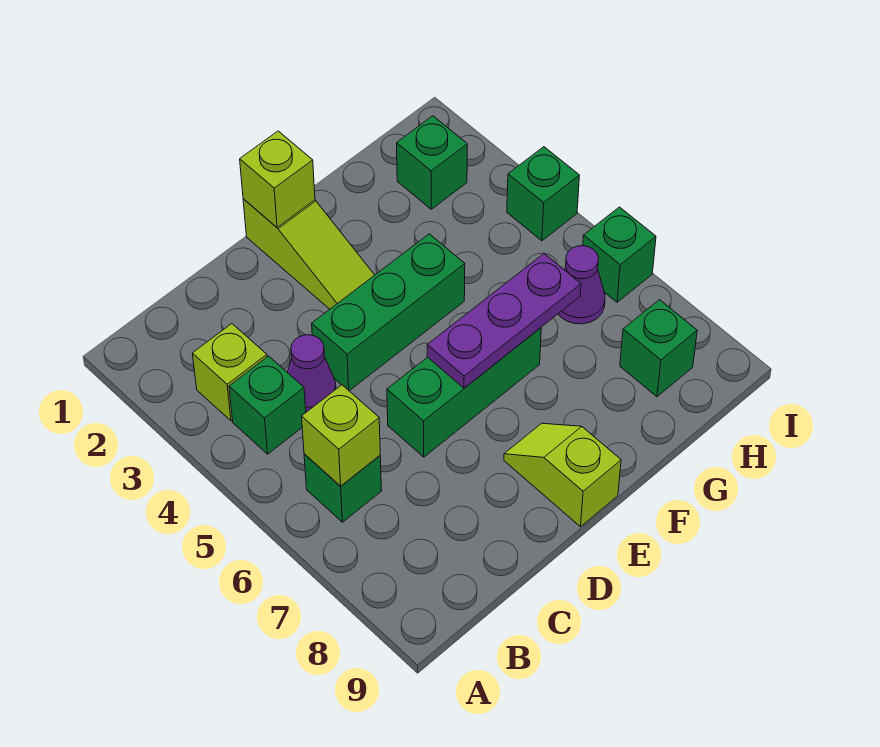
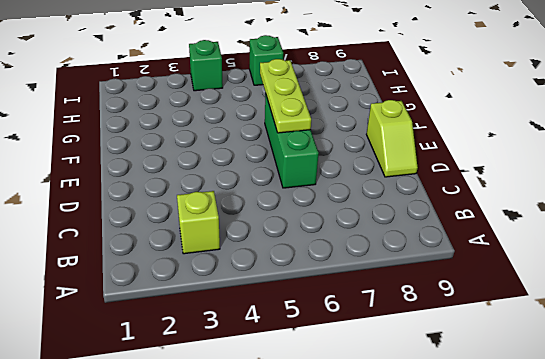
lime slope D9:E9 level 1 top E -> lime slope E8:E9 level 1 top 9
lime plate E6:G6 level 2 -> purple plate E6:G6 level 2
none -> green brick B4 level 1
none -> green brick B6 level 1
none -> purple cone C4 level 1

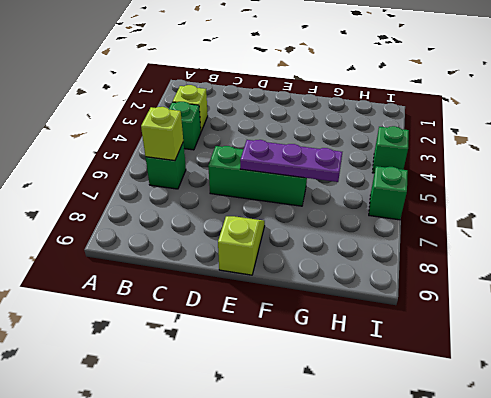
none -> purple cone C4 level 1
none -> green brick D4:F4 level 1
none -> lime slope E1:E3 level 1 top 1

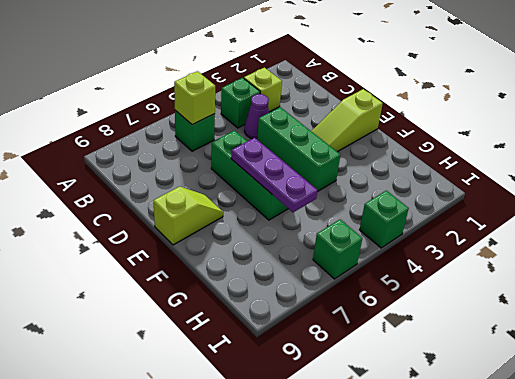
none -> green brick H2 level 1
none -> purple cone H6 level 1
none -> green brick H8 level 1

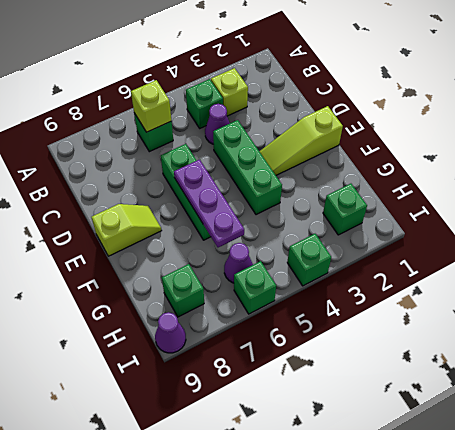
purple cone I9 level 1 -> none
none -> lime brick E1 level 2

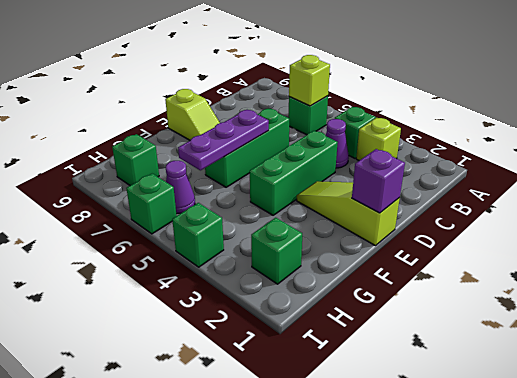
purple brick E1 level 2 -> lime brick E1 level 2

